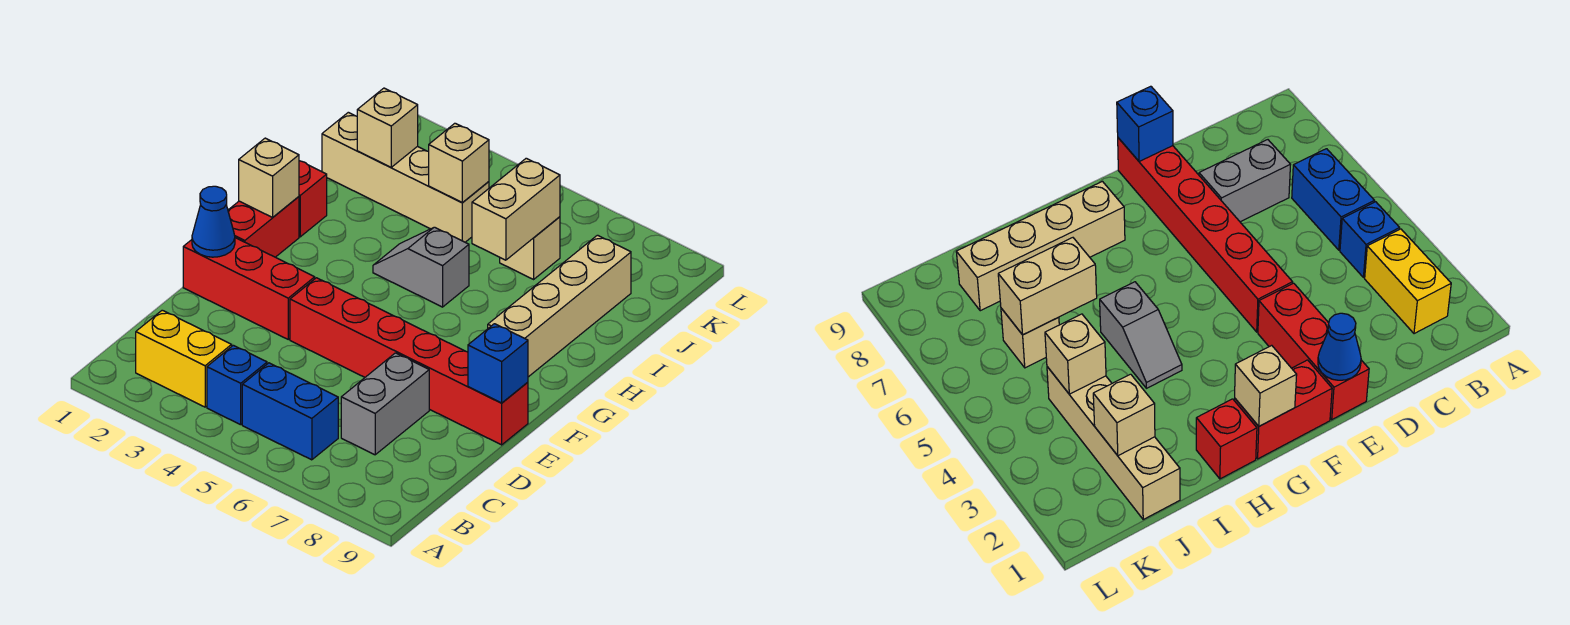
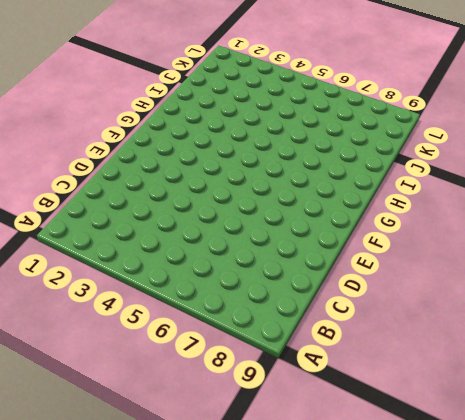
none -> yellow brick B2:B3 level 1
none -> blue brick B4 level 1
none -> blue brick B5:B6 level 1

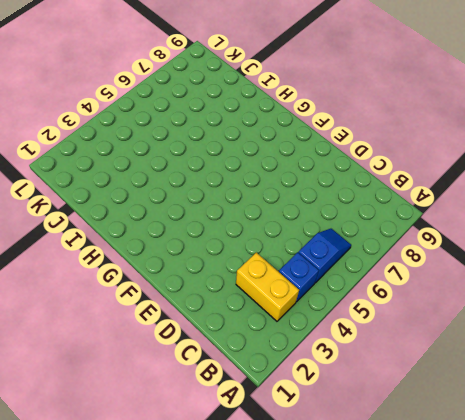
yellow brick B3:C3 level 1 -> yellow brick B2:B3 level 1
blue slope B5:B6 level 1 top 5 -> blue brick B5:B6 level 1
none -> grey brick C7:D7 level 1
none -> red brick E1:E3 level 1
none -> red brick E4:E9 level 1

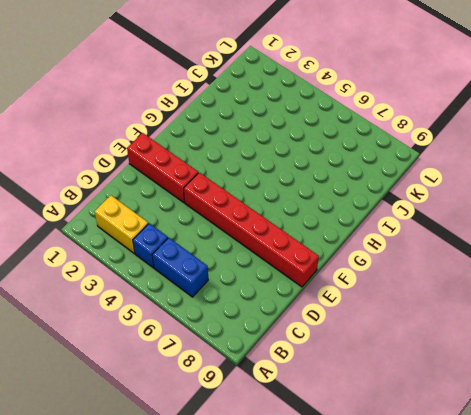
none -> grey brick C7:D7 level 1
none -> red brick F1:G1 level 1
none -> tan brick G8:J8 level 1

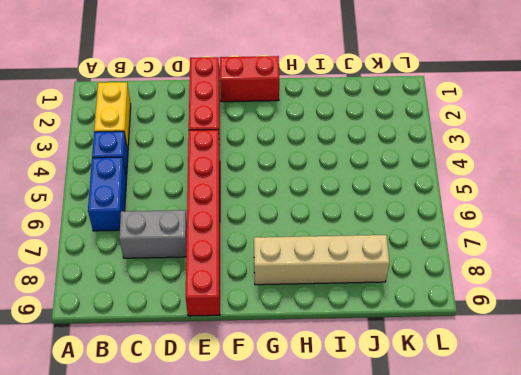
none -> red brick H1 level 1
none -> grey slope H4:H5 level 1 top 5
none -> tan brick J1:J4 level 1

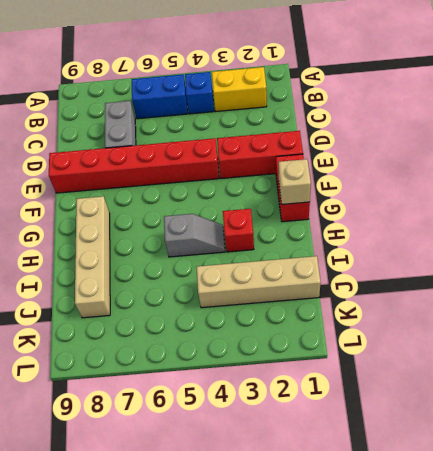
red brick H3 level 1 -> red brick H1 level 1
none -> tan brick J6 level 1
none -> blue cone E1 level 2
none -> blue brick E9 level 2

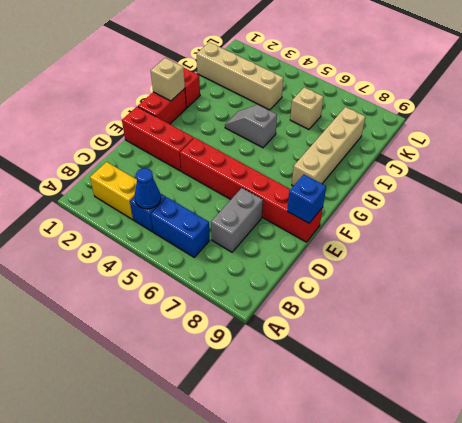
blue cone B4 level 2 -> blue cone E1 level 2
none -> tan brick I6:J6 level 2
none -> tan brick J2 level 2
none -> tan brick J4 level 2

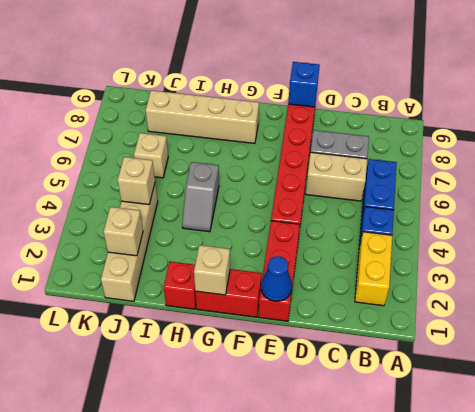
tan brick C6:D6 level 1 -> tan brick I6:J6 level 2

